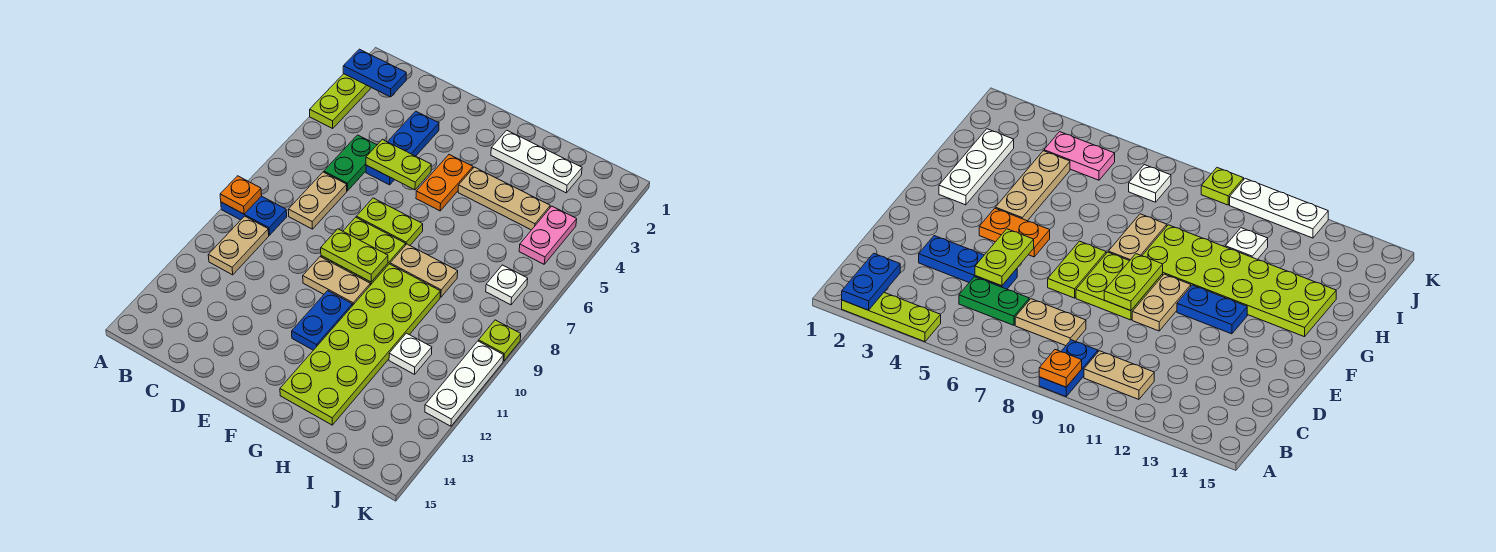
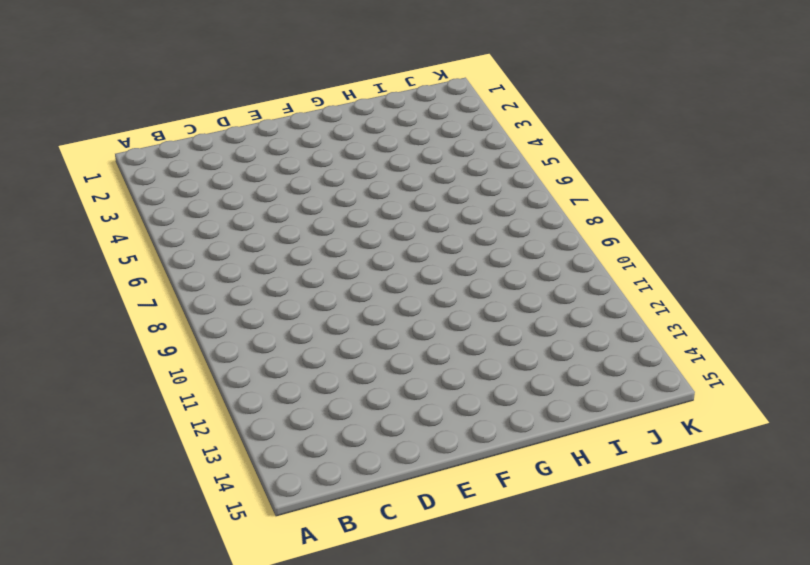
none -> lime plate A2:A4 level 1
none -> blue plate A9:B9 level 1
none -> tan plate B10:B11 level 1

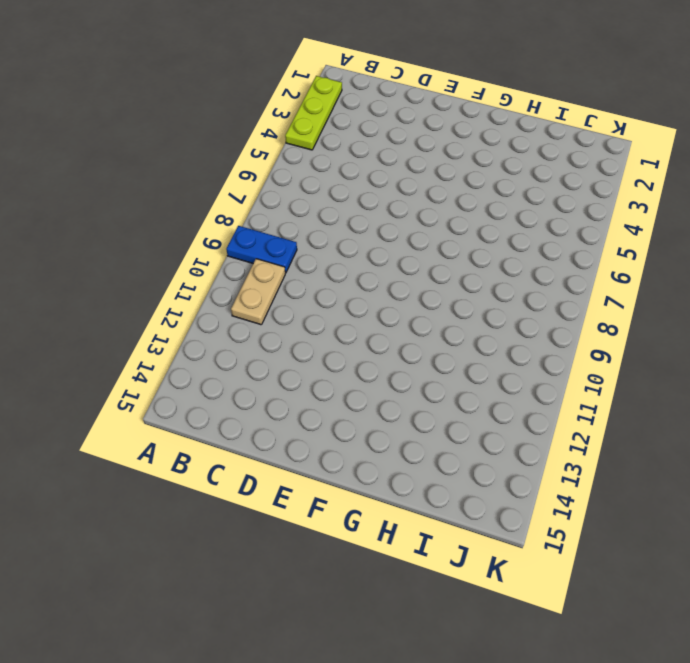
none -> green plate C5:C6 level 1
none -> tan plate C7:C8 level 1
none -> blue plate D3:D5 level 1

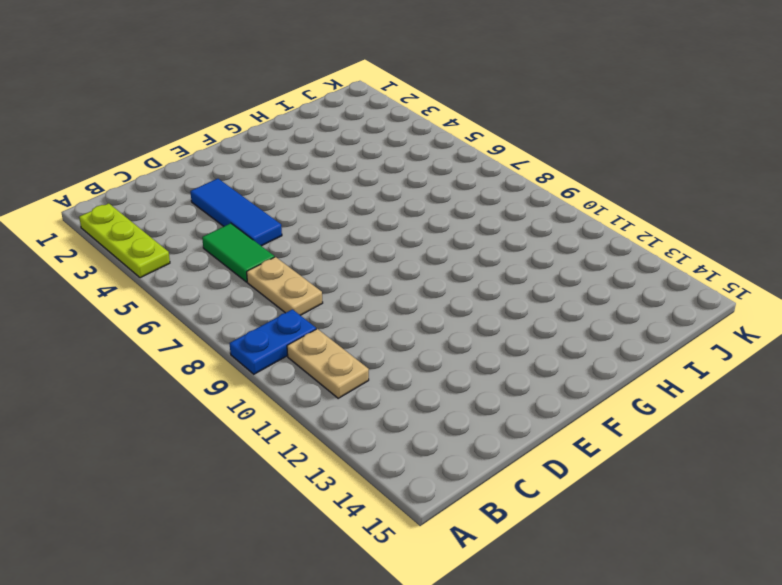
green tile C5:C6 level 1 -> green plate C5:C6 level 1
blue tile D3:D5 level 1 -> blue plate D3:D5 level 1
none -> lime plate E7:F7 level 1
none -> lime plate E8:F9 level 1
none -> tan plate E10:F10 level 1

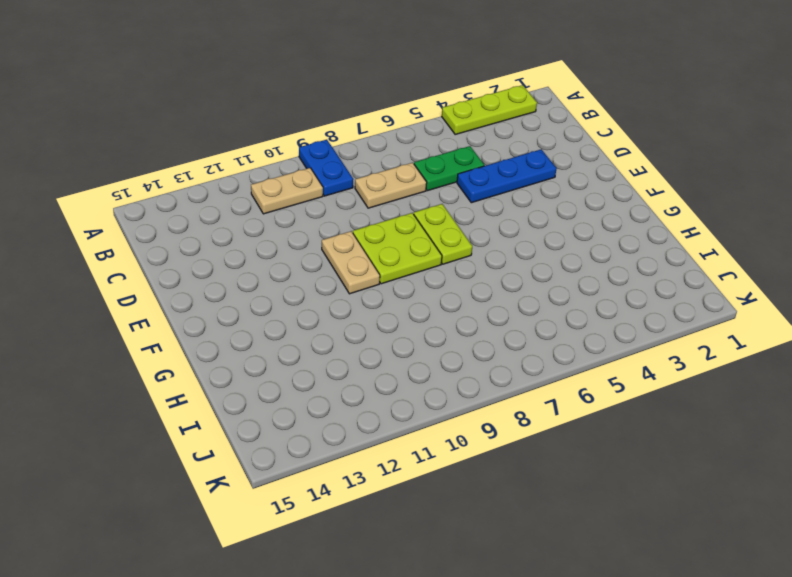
none -> orange plate F4:F5 level 1
none -> blue plate F11:F12 level 1
none -> white plate G2:I2 level 1

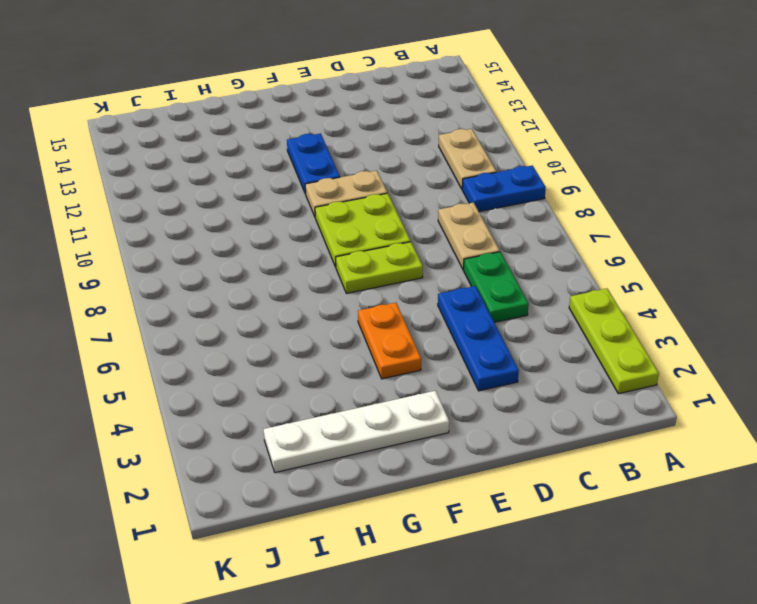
white plate F2:I2 level 1 -> white plate G2:I2 level 1
none -> tan plate G4:I4 level 1
none -> tan plate G8:H8 level 1
none -> lime plate G9:H14 level 1

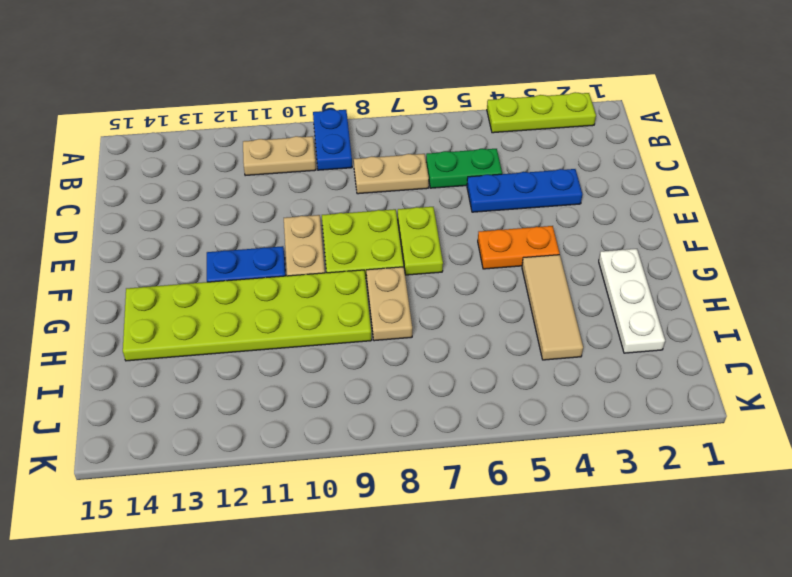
tan tile G4:I4 level 1 -> tan plate G4:I4 level 1
none -> white plate I11 level 1
none -> pink plate J4:J5 level 1
none -> white plate J7 level 1

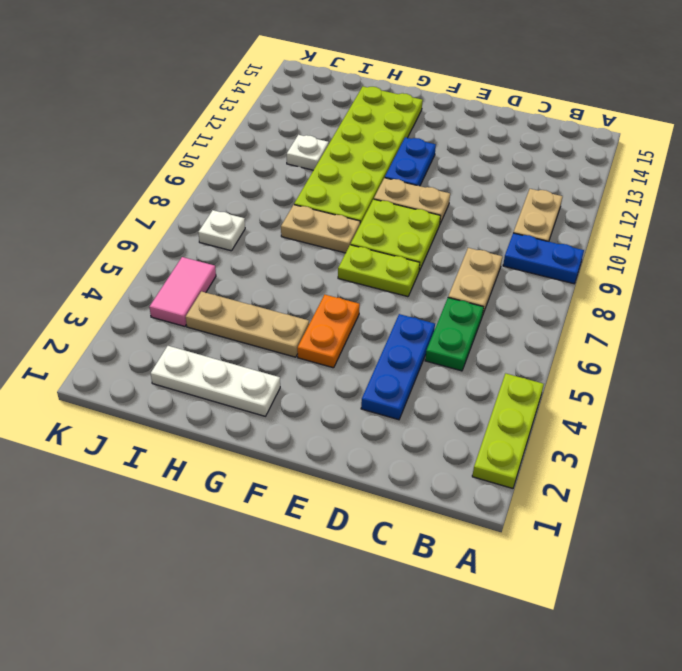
pink tile J4:J5 level 1 -> pink plate J4:J5 level 1
none -> lime plate K9 level 1
none -> white plate K10:K12 level 1
none -> blue plate A2:B2 level 2

